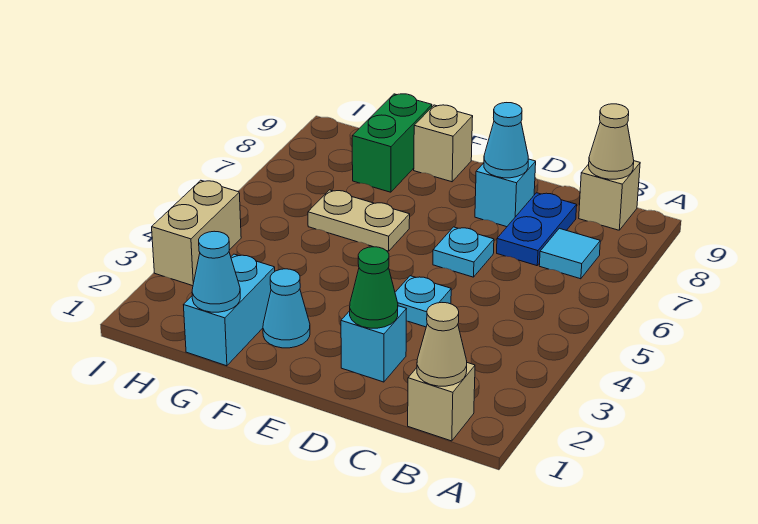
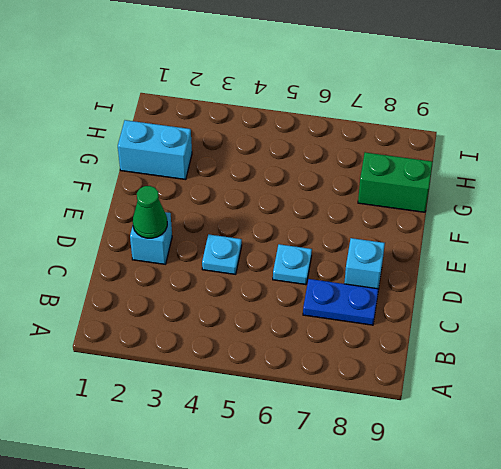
none -> tan brick B1 level 1
none -> cyan tile B7 level 1
none -> tan brick B9 level 1

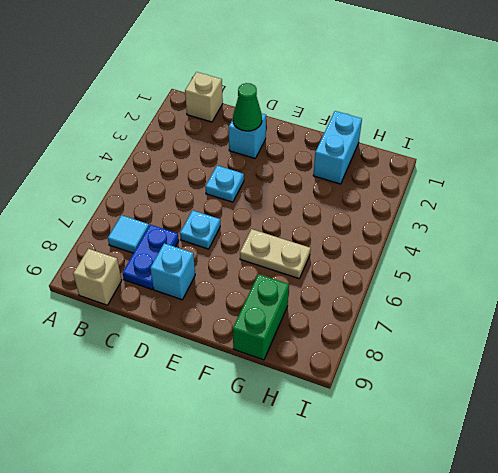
none -> cyan cone F2 level 1
none -> tan brick F9 level 1
none -> tan brick I3:I4 level 1

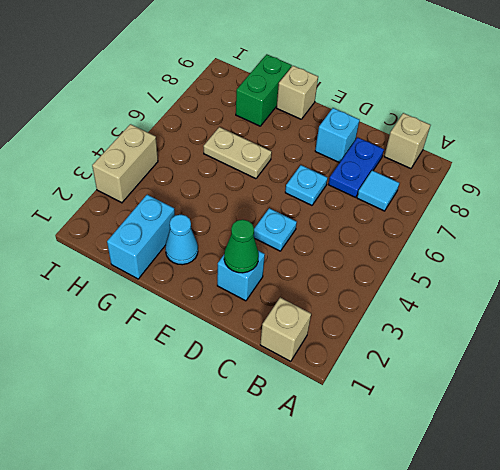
none -> tan cone B1 level 2
none -> tan cone B9 level 2
none -> cyan cone D8 level 2

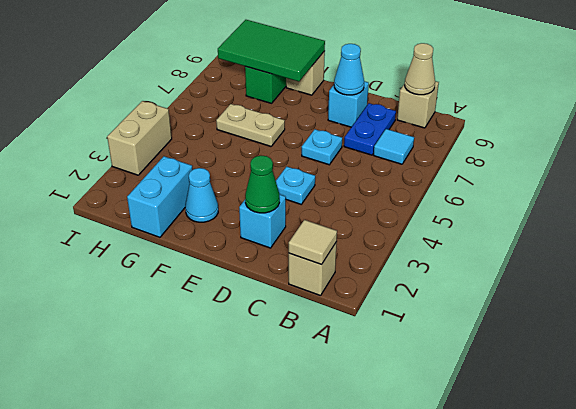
tan tile B1 level 2 -> tan cone B1 level 2
green tile F8:H9 level 2 -> none
none -> cyan cone G1 level 2

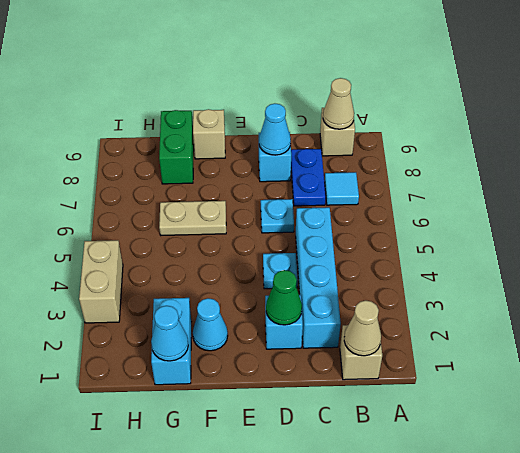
cyan brick C2:C5 level 1 -> none

